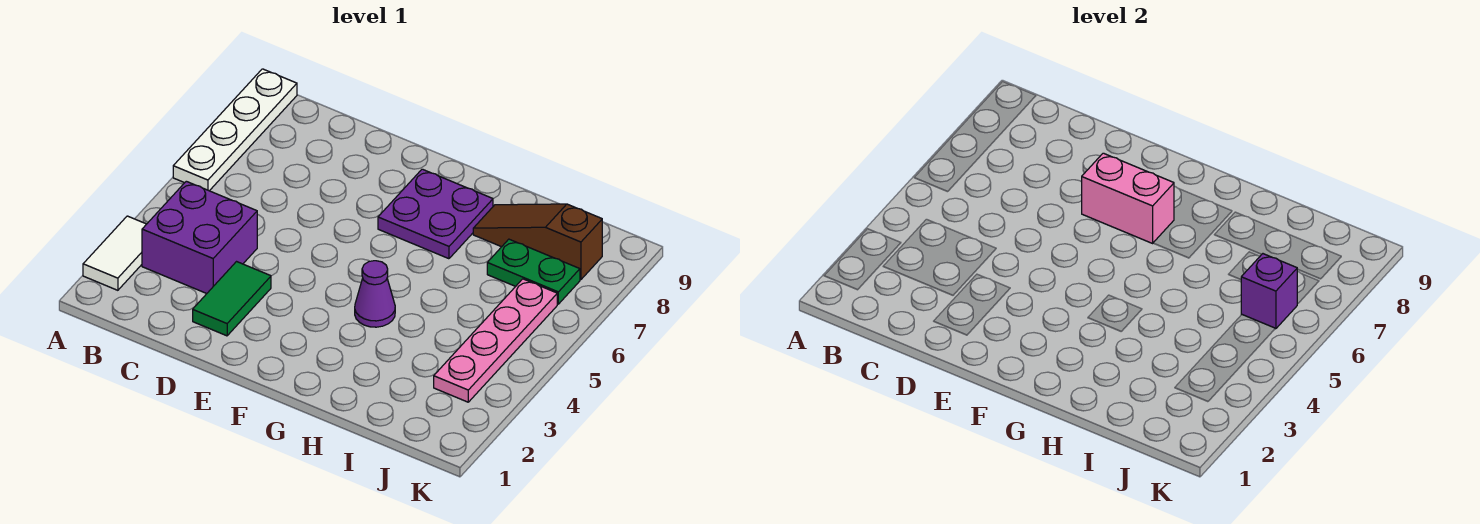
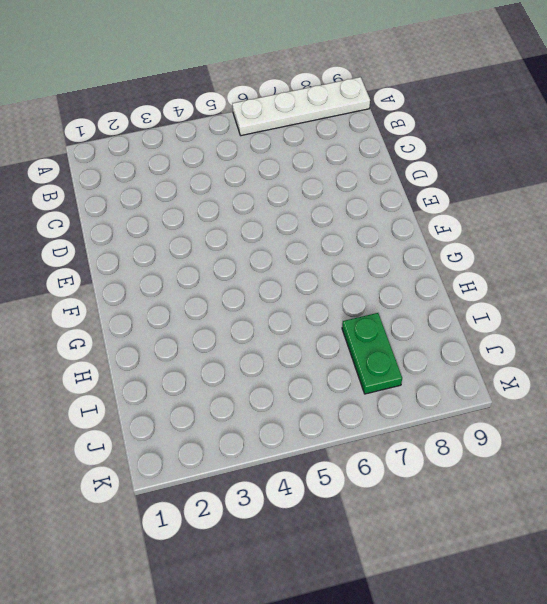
none -> white tile A2:A3 level 1
none -> purple brick B3:C4 level 1

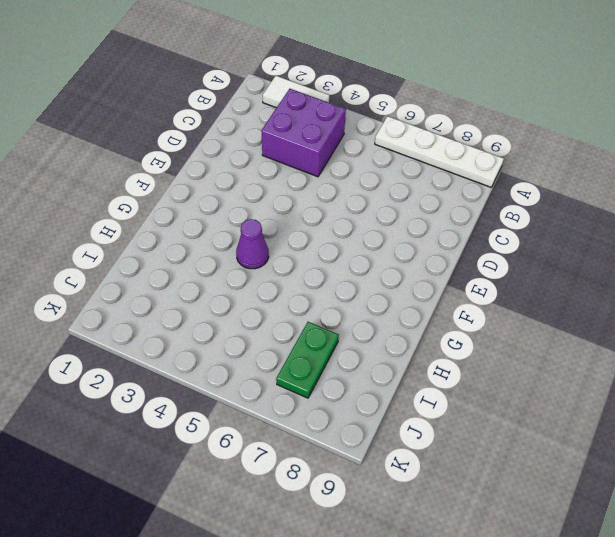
none -> green tile D2:D3 level 1
none -> purple plate F7:G8 level 1

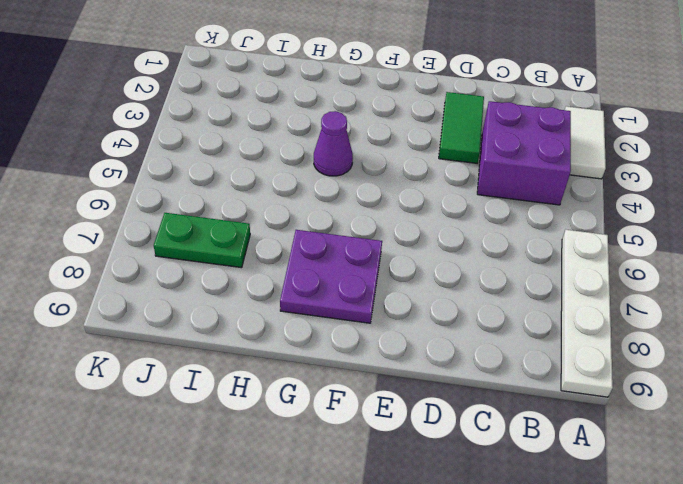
none -> brown slope H8:J8 level 1 top J
none -> pink plate J3:J6 level 1

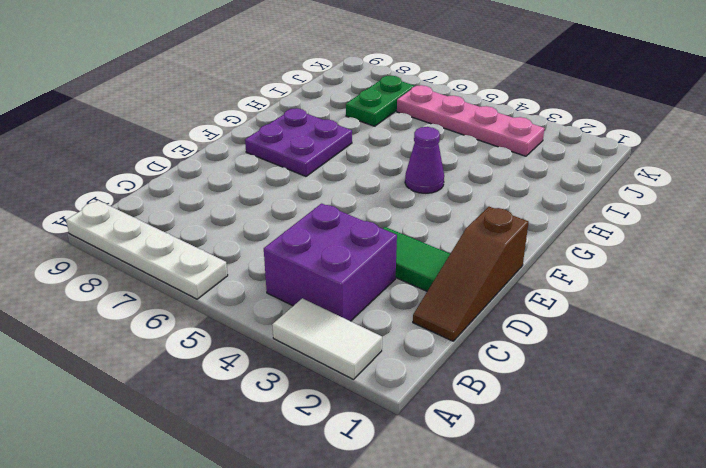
brown slope C1:E1 level 1 top E -> brown slope H8:J8 level 1 top J
none -> pink brick E7:F7 level 2
none -> purple brick J6 level 2

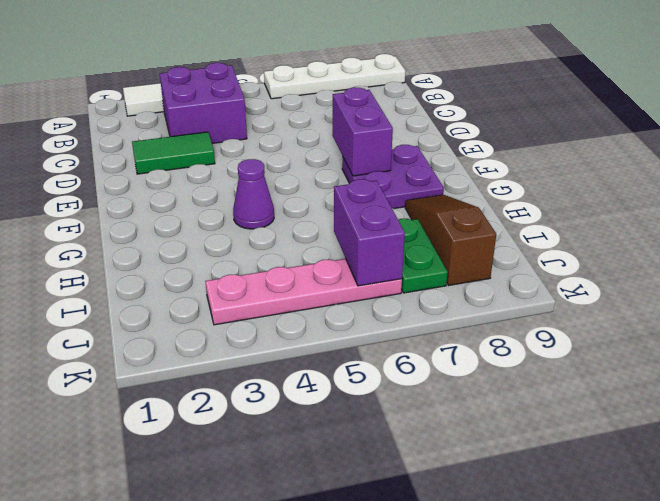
purple brick E7:F7 level 2 -> pink brick E7:F7 level 2
purple brick I6:J6 level 2 -> purple brick J6 level 2

